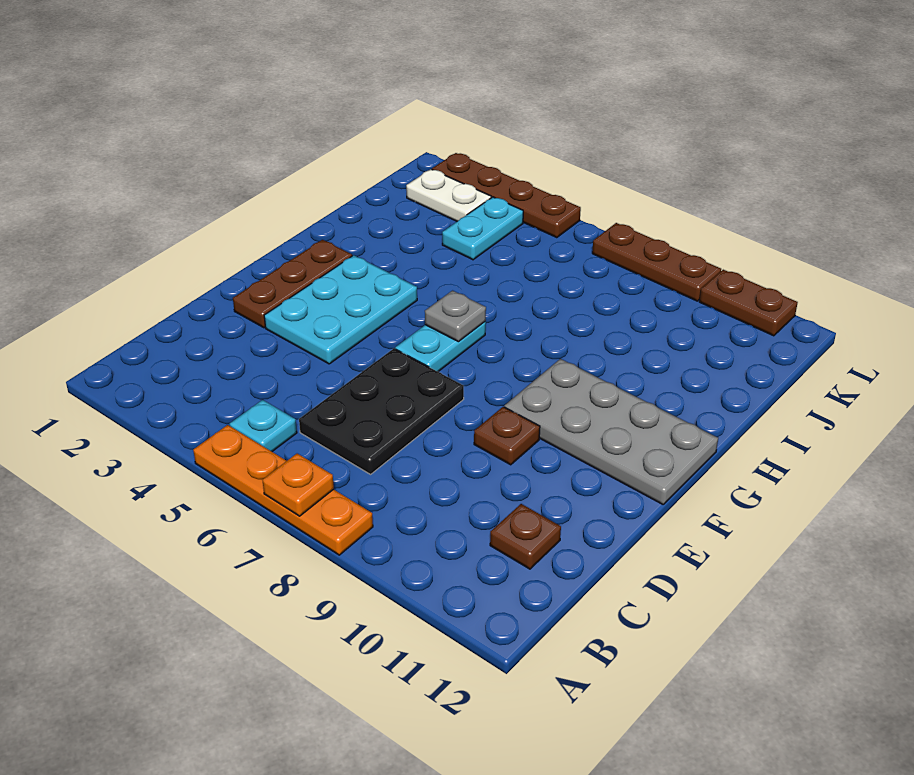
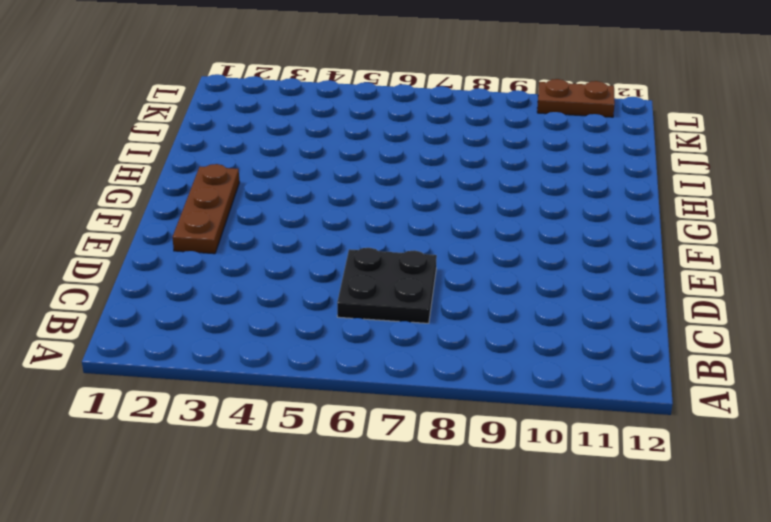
black plate C6:D7 level 1 -> black plate C6:E7 level 1
none -> orange plate A5:A8 level 1
none -> cyan plate B5 level 1
none -> brown plate C11 level 1

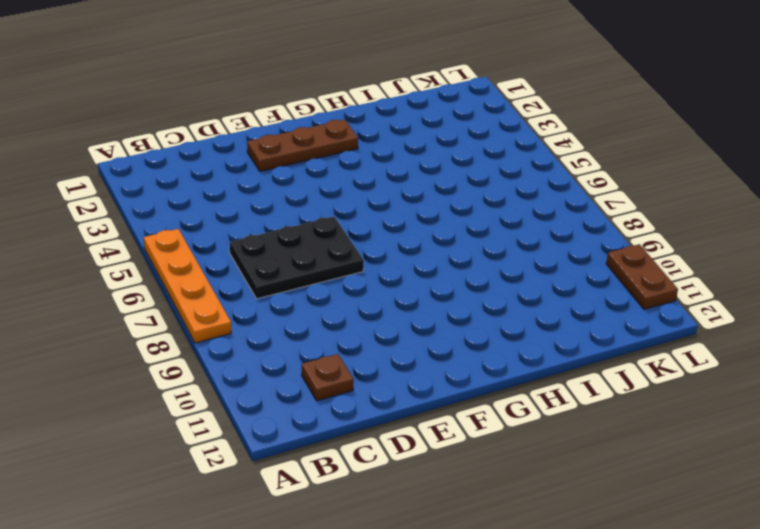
none -> cyan plate B5 level 1
none -> cyan plate E3:G4 level 1
none -> brown plate E9 level 1

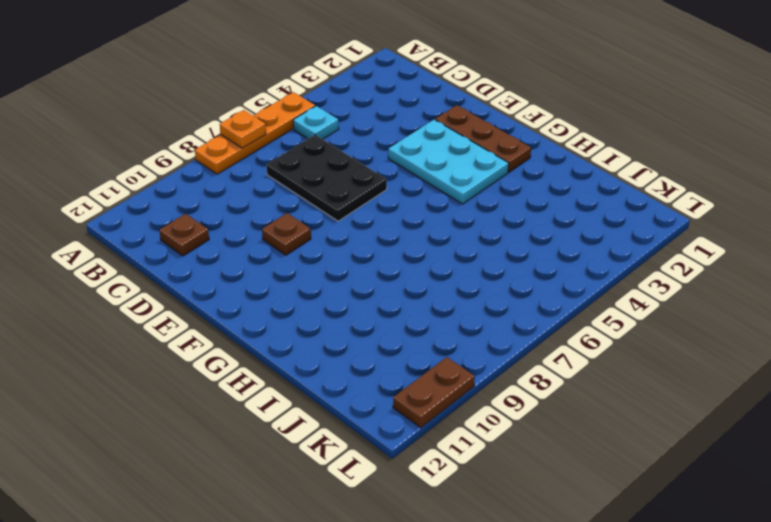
none -> cyan plate F6:G6 level 1
none -> grey plate F9:G12 level 1
none -> cyan plate J4:K4 level 1

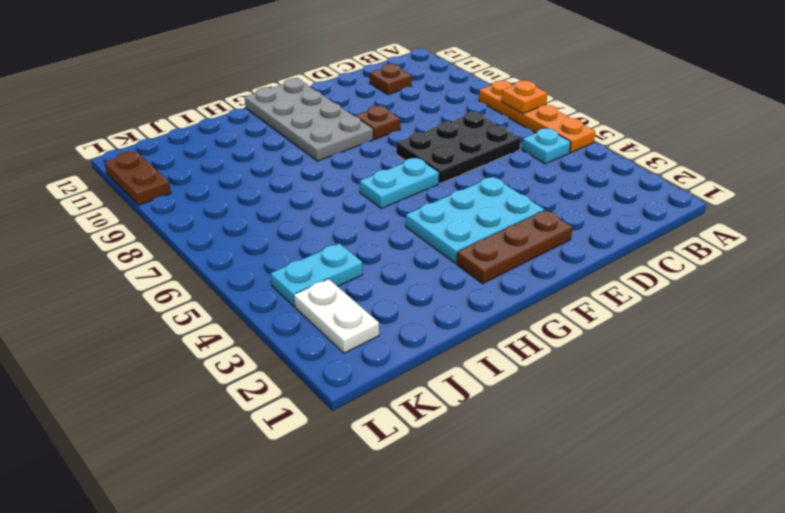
none -> brown plate L2:L5 level 1
none -> brown plate L7:L9 level 1
none -> grey plate G6 level 2

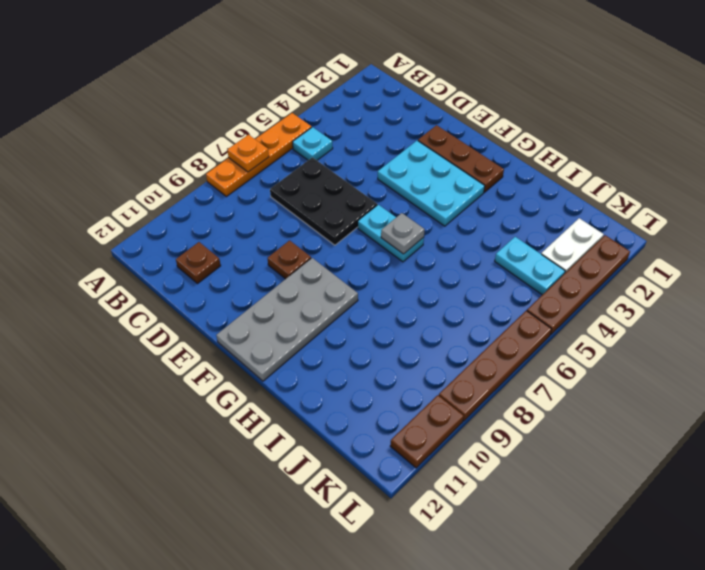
brown plate L6:L9 level 1 -> brown plate L7:L9 level 1

